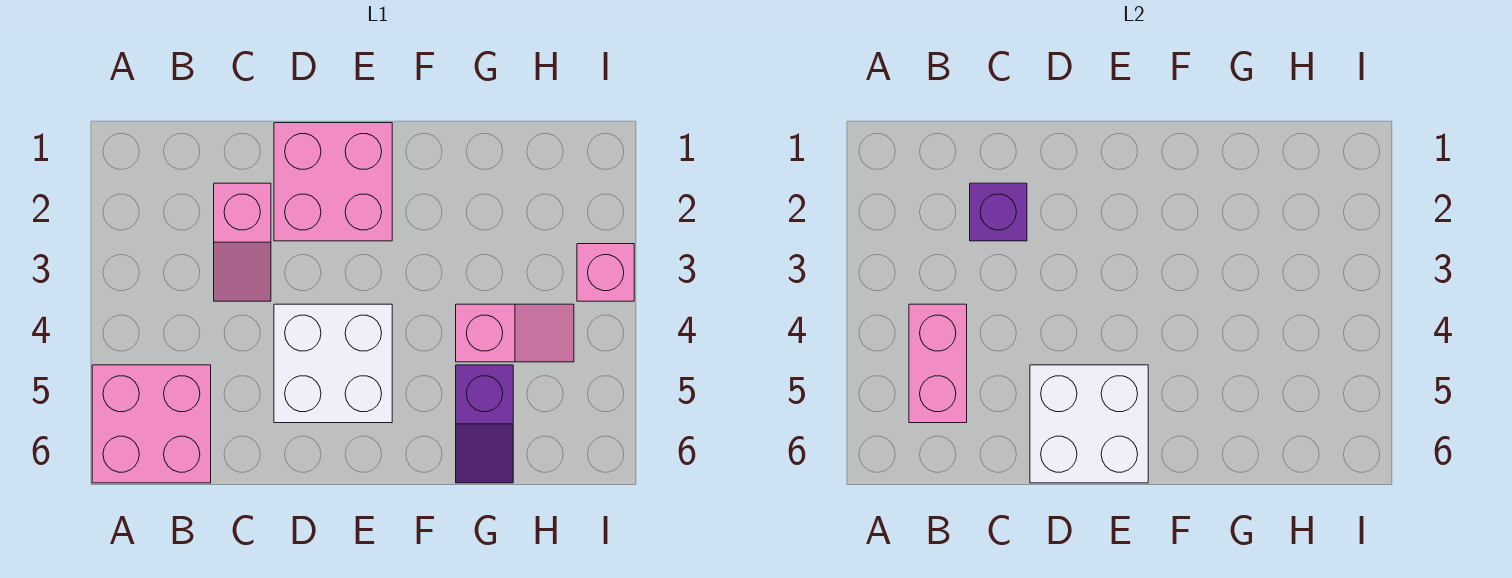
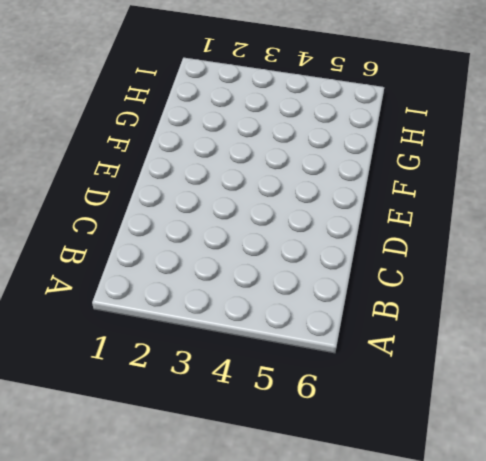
none -> pink brick A5:B6 level 1
none -> pink slope C2:C3 level 1 top 2

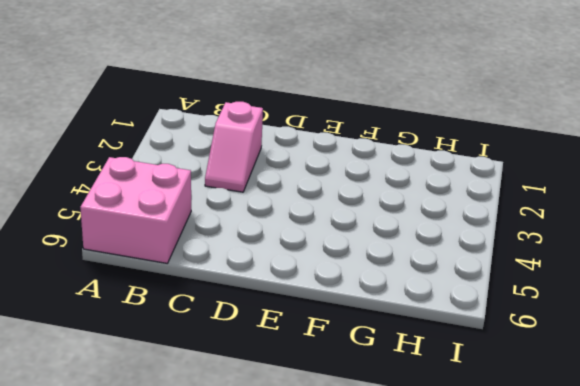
none -> pink brick D1:E2 level 1
none -> white brick D4:E5 level 1

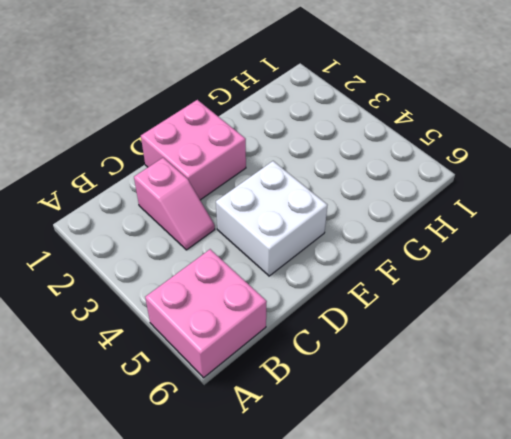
none -> pink slope G4:H4 level 1 top G
none -> purple slope G5:G6 level 1 top 5

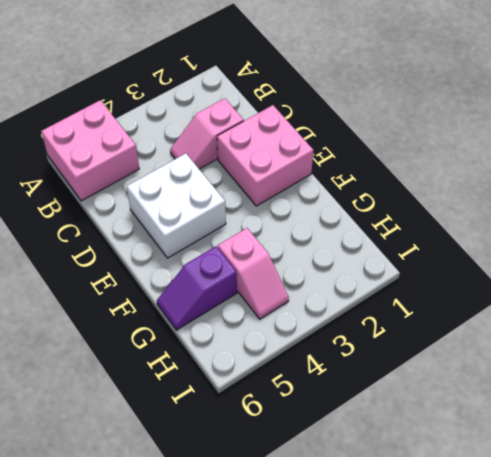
none -> pink brick I3 level 1
none -> pink brick B4:B5 level 2

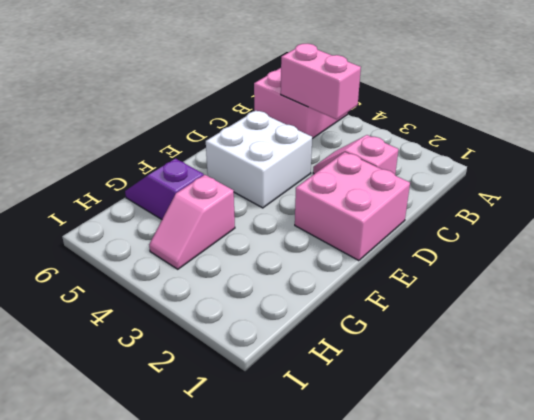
none -> pink brick I3 level 1
none -> purple brick C2 level 2

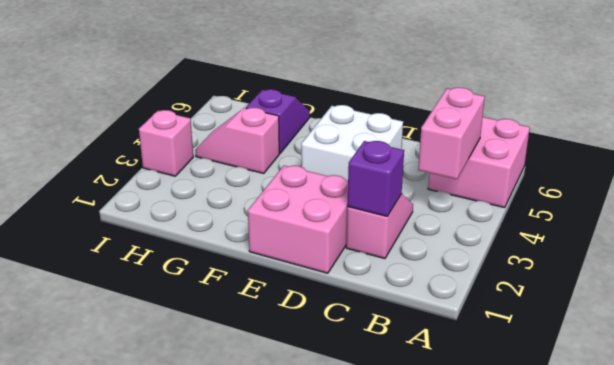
none -> white brick D5:E6 level 2

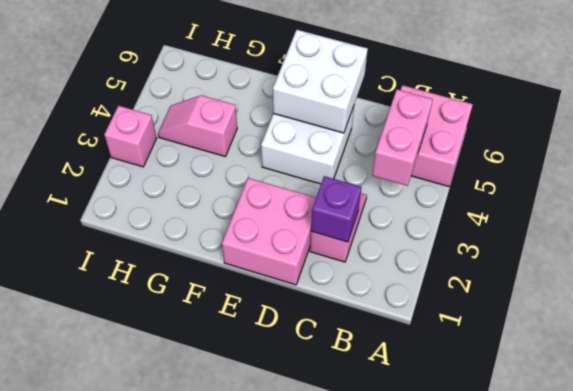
none -> purple slope G5:G6 level 1 top 5

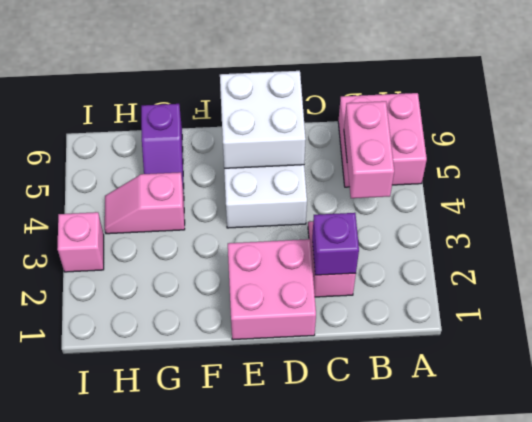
purple slope G5:G6 level 1 top 6 -> purple slope G5:G6 level 1 top 5

